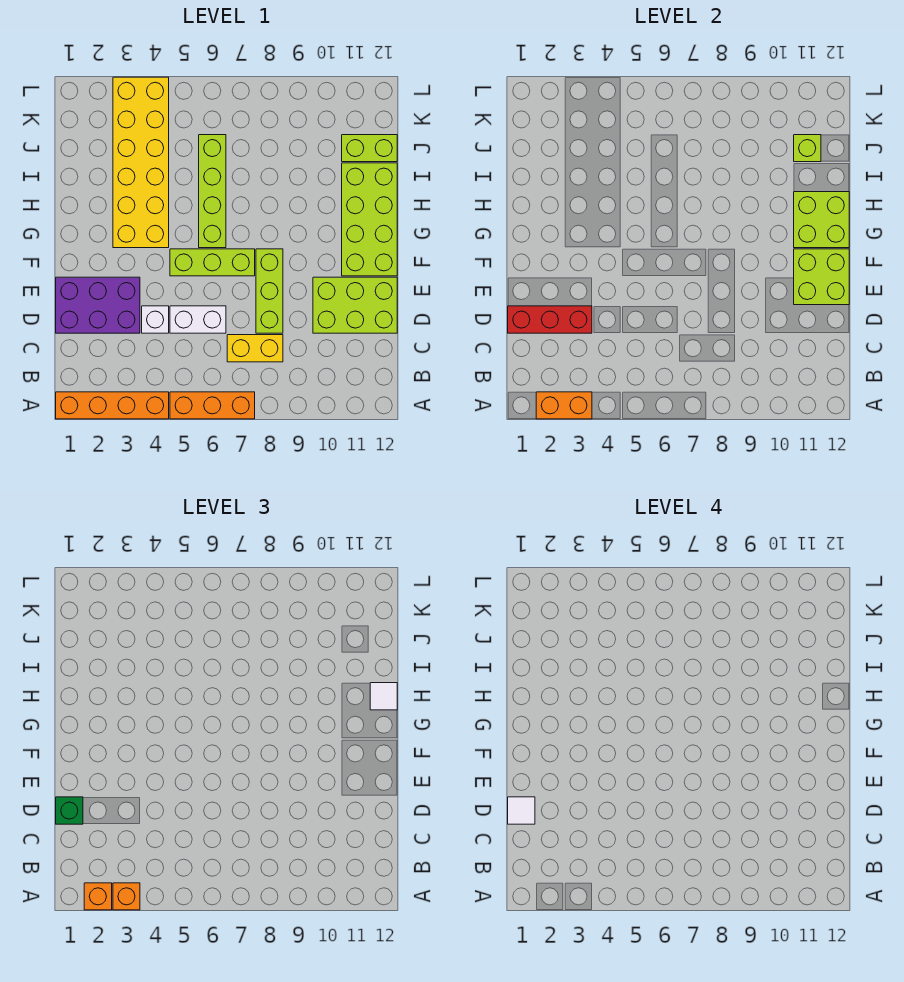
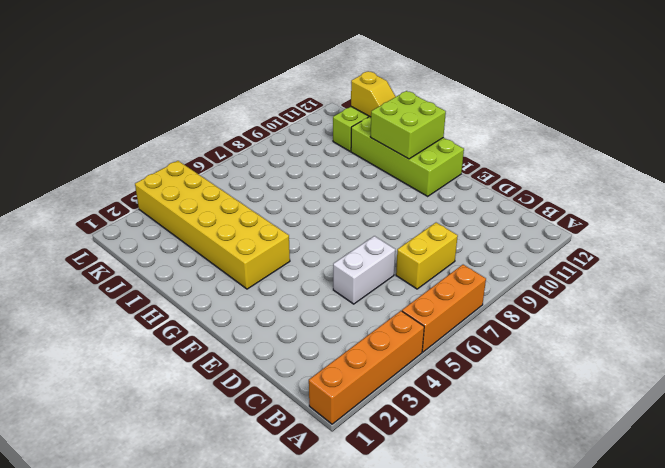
yellow slope I12:J12 level 2 top J -> none
none -> purple brick D1:E3 level 1
none -> white brick D4 level 1
none -> lime brick D8:F8 level 1

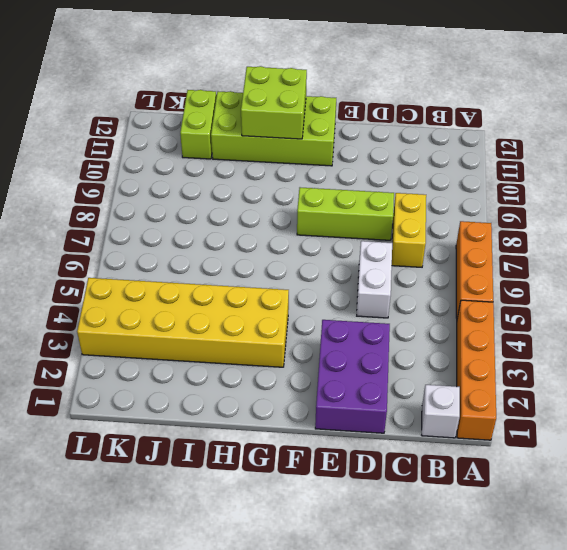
white brick B1 level 1 -> white brick D4 level 1
none -> lime brick D10:E12 level 1
none -> lime brick F5:F7 level 1
none -> lime brick G6:J6 level 1

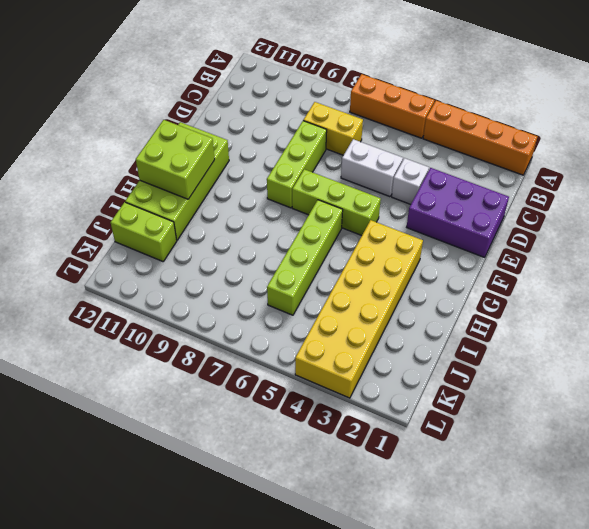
none -> lime brick D10:E12 level 1
none -> orange brick A2:A3 level 2
none -> red brick D1:D3 level 2

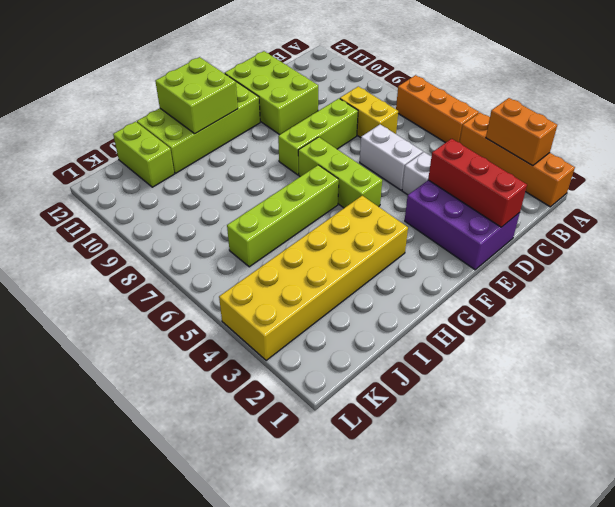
none -> lime brick E11:F12 level 2
none -> lime brick J11 level 2
none -> orange brick A2 level 3

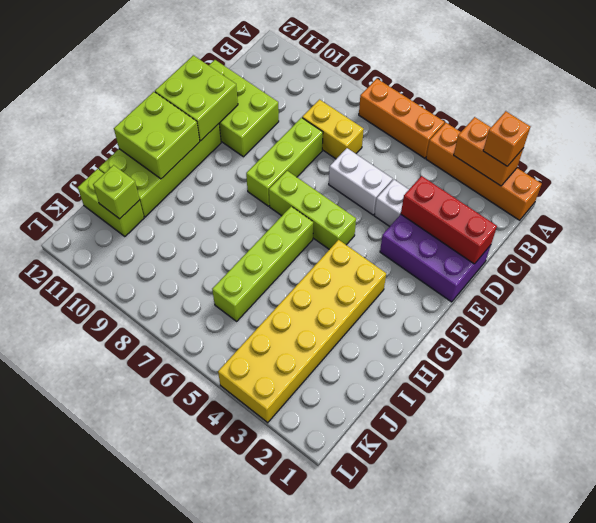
none -> orange brick A3 level 3
none -> green brick D1 level 3
none -> white tile H12 level 3

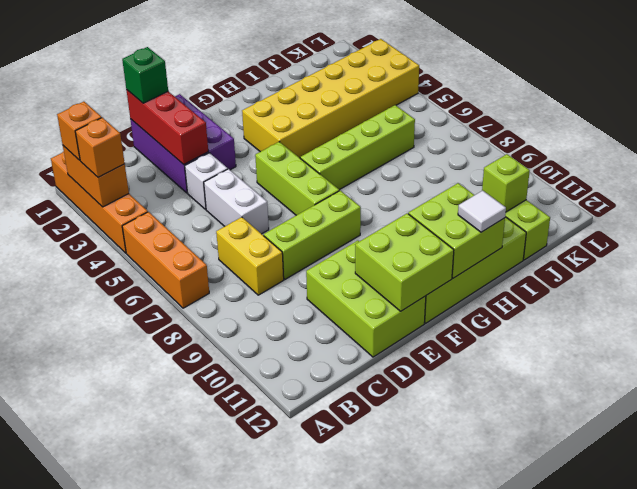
none -> white tile D1 level 4

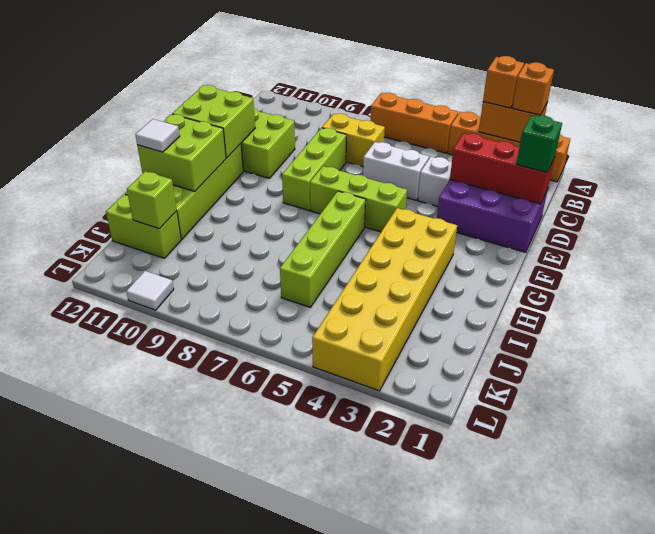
white tile L10 level 1 -> white tile D1 level 4

